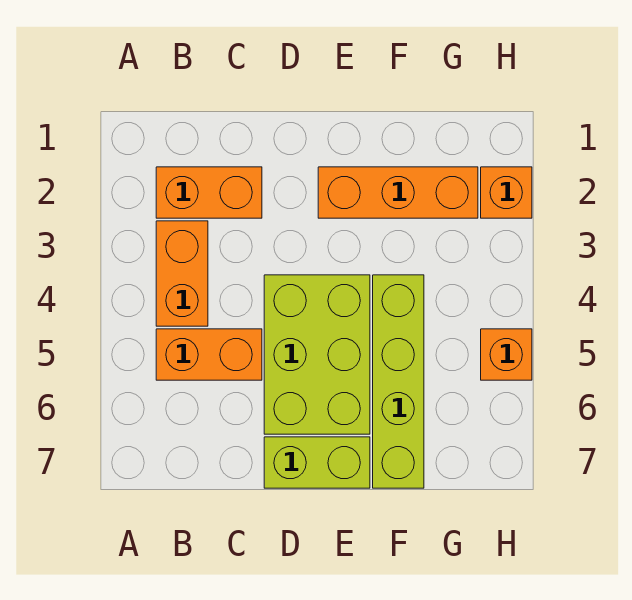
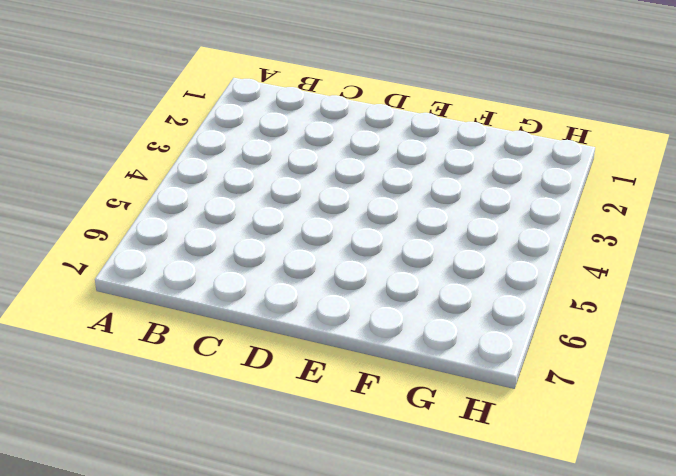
none -> orange brick B2:C2 level 1
none -> orange brick B3:B4 level 1

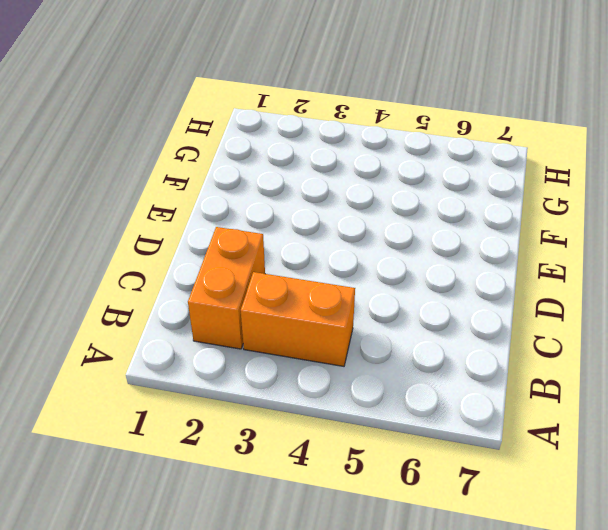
none -> orange brick B5:C5 level 1
none -> lime brick D4:E6 level 1

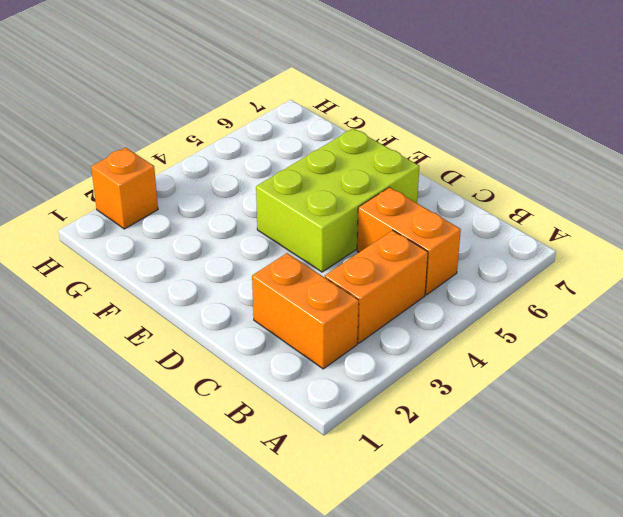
none -> lime brick D7:E7 level 1
none -> orange brick E2:G2 level 1

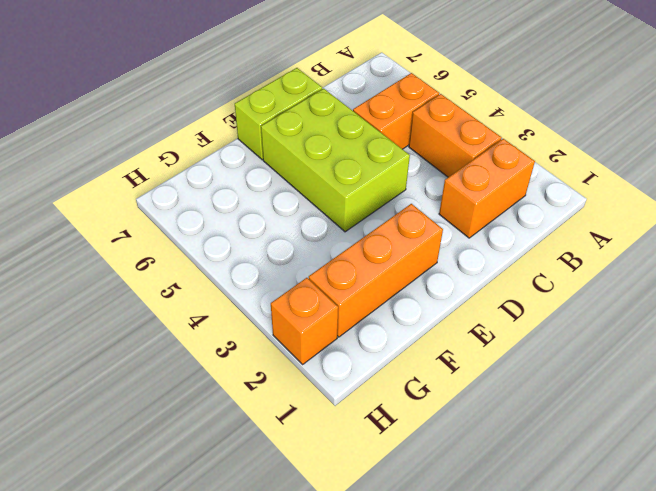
none -> lime brick F4:F7 level 1
none -> orange brick H5 level 1

